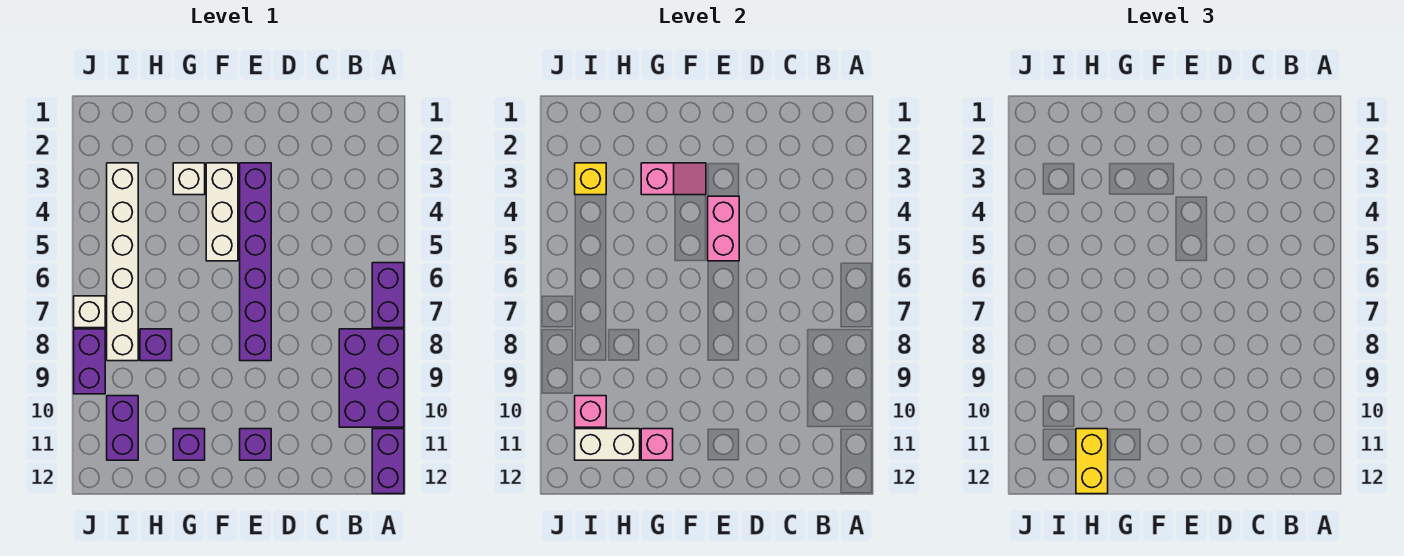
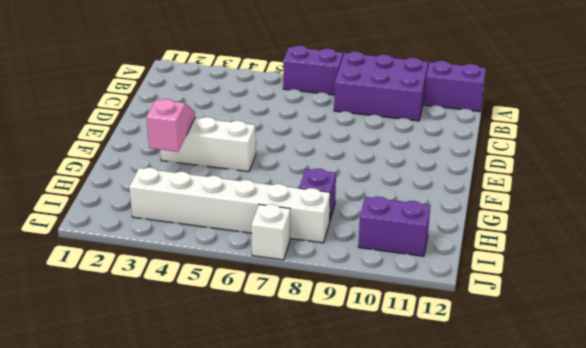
none -> purple brick E3:E8 level 1
none -> purple brick E11 level 1
none -> white brick G3 level 1

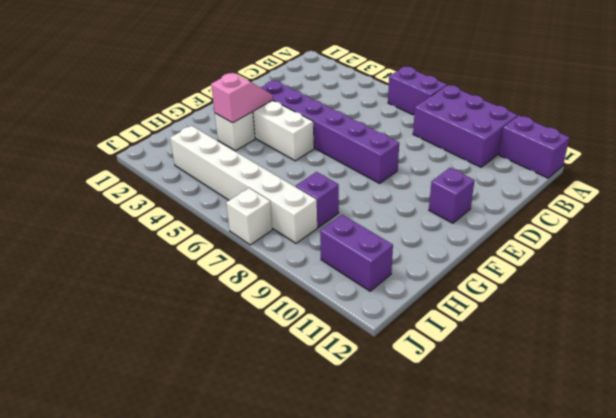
none -> purple brick G11 level 1
none -> purple brick J8:J9 level 1
none -> pink brick E4:E5 level 2

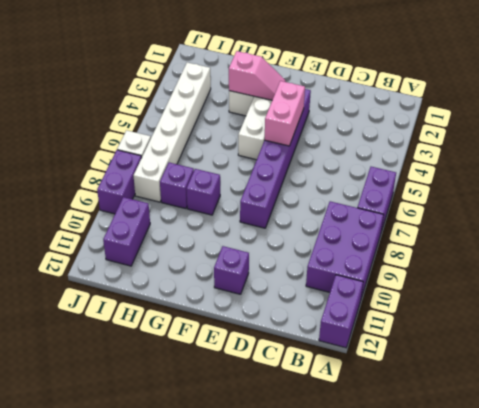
purple brick G8 level 1 -> purple brick G11 level 1
none -> pink brick G11 level 2
none -> white brick H11:I11 level 2
none -> yellow brick I3 level 2

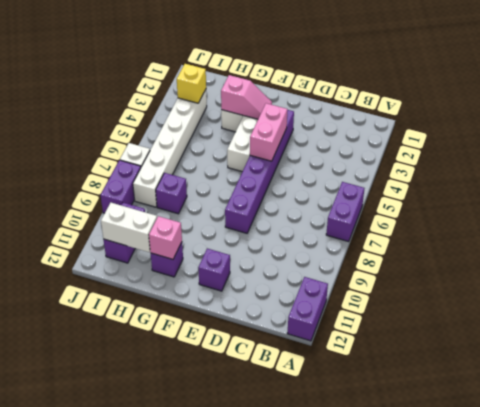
none -> purple brick A8:B10 level 1
none -> pink brick I10 level 2
none -> yellow brick H11:H12 level 3

